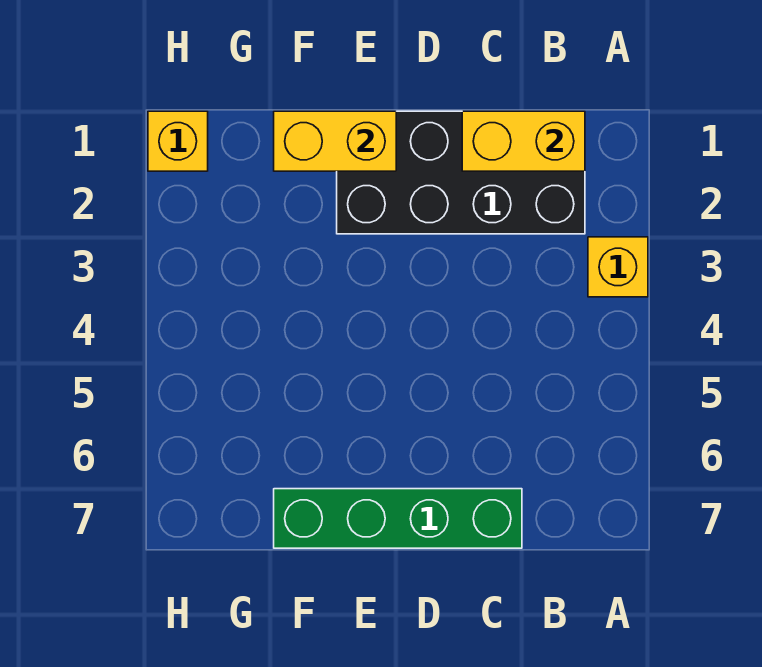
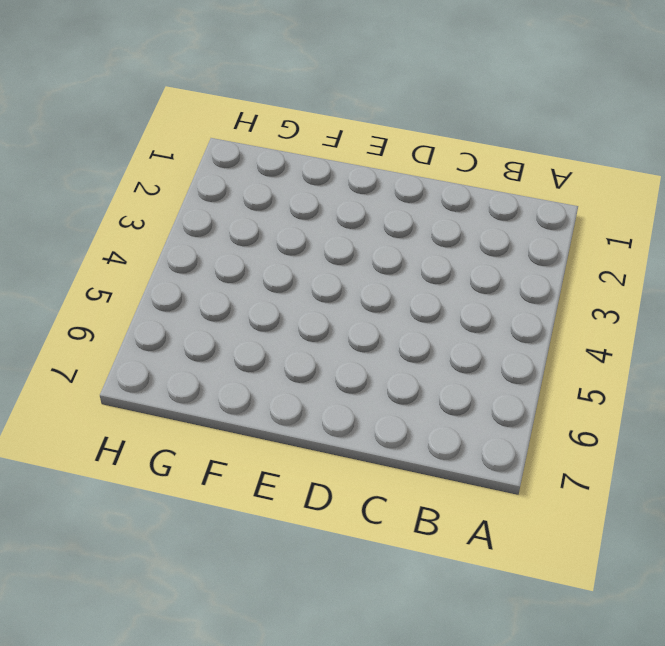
none -> yellow brick A3 level 1
none -> black brick B1:E2 level 1

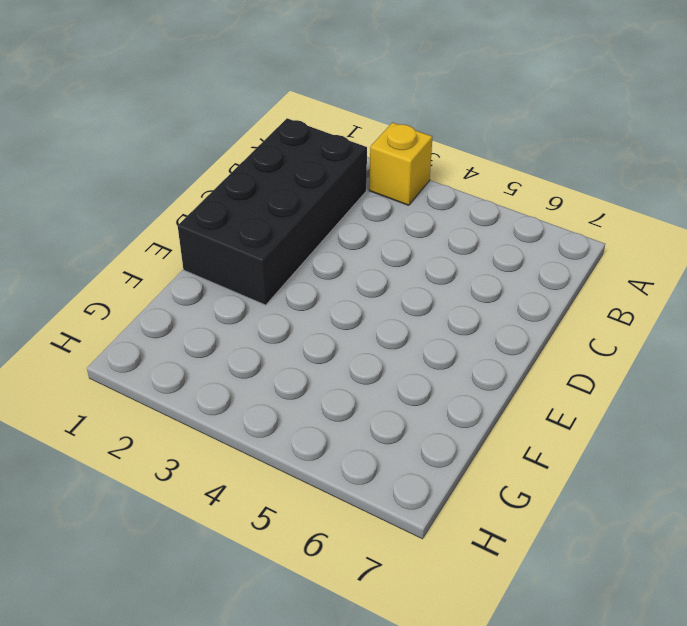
none -> green brick C7:F7 level 1
none -> yellow brick H1 level 1

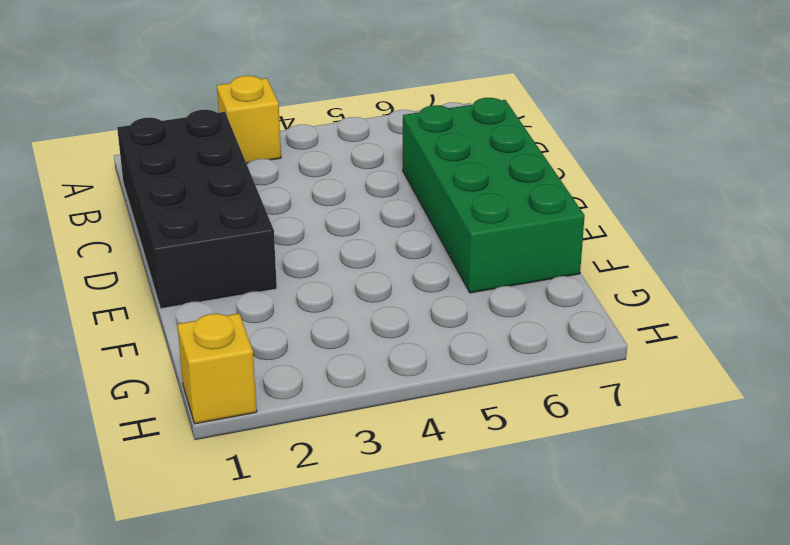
green brick C6:F7 level 1 -> green brick C7:F7 level 1
none -> yellow brick B1:C1 level 2
none -> yellow brick E1:F1 level 2

